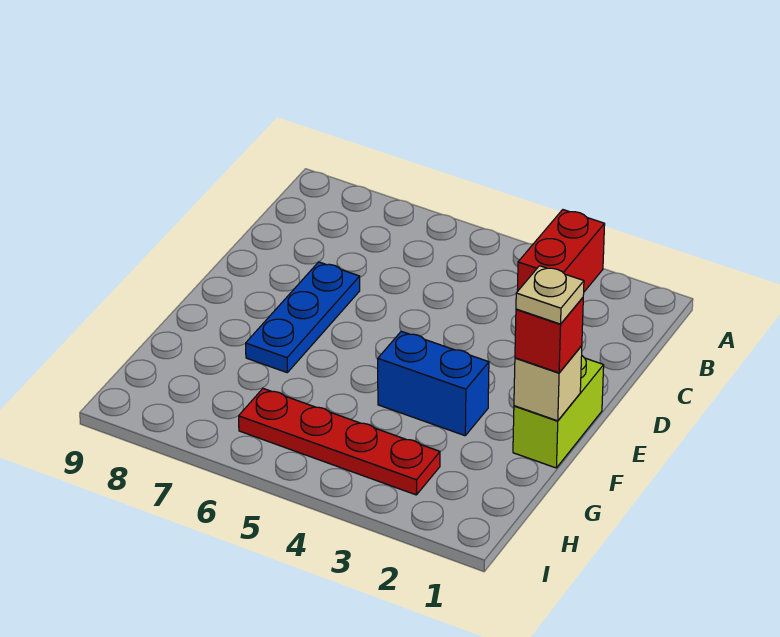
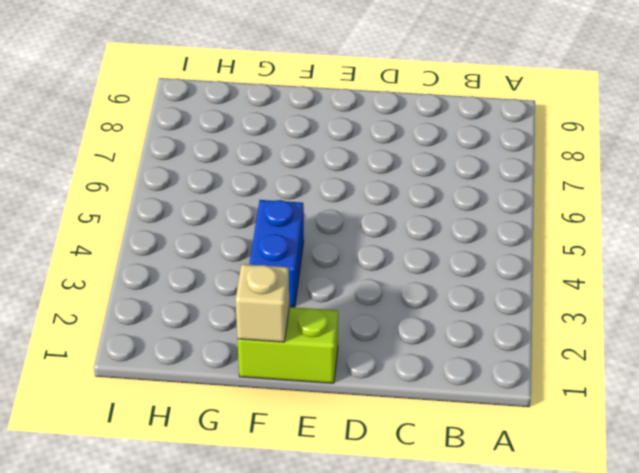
none -> red brick A3:B3 level 1
none -> blue plate D7:F7 level 1

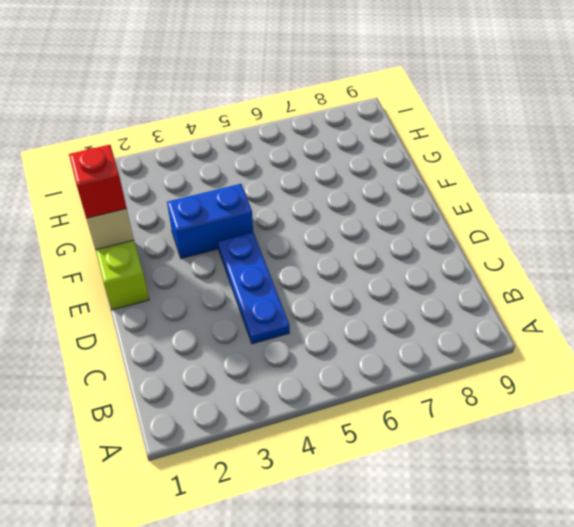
blue plate C4:E4 level 1 -> blue plate D7:F7 level 1
none -> red brick A3:B3 level 1
none -> red plate H3:H6 level 1

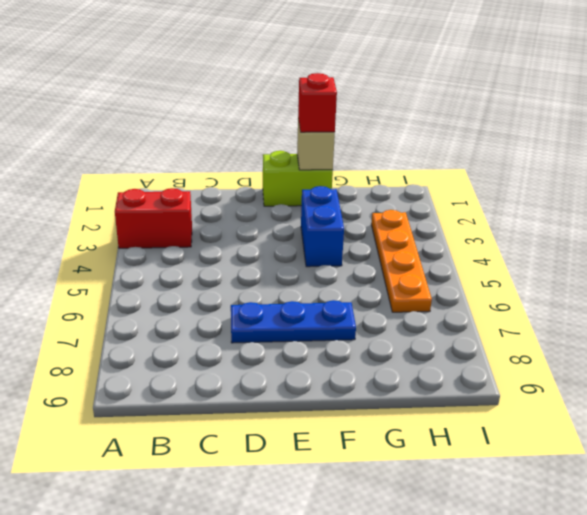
orange plate H3:H6 level 1 -> red plate H3:H6 level 1
none -> tan plate F1 level 4

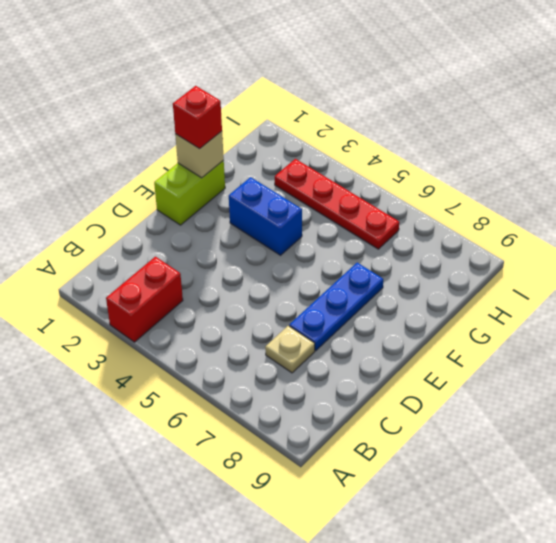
tan plate C7 level 1 -> tan plate F1 level 4

